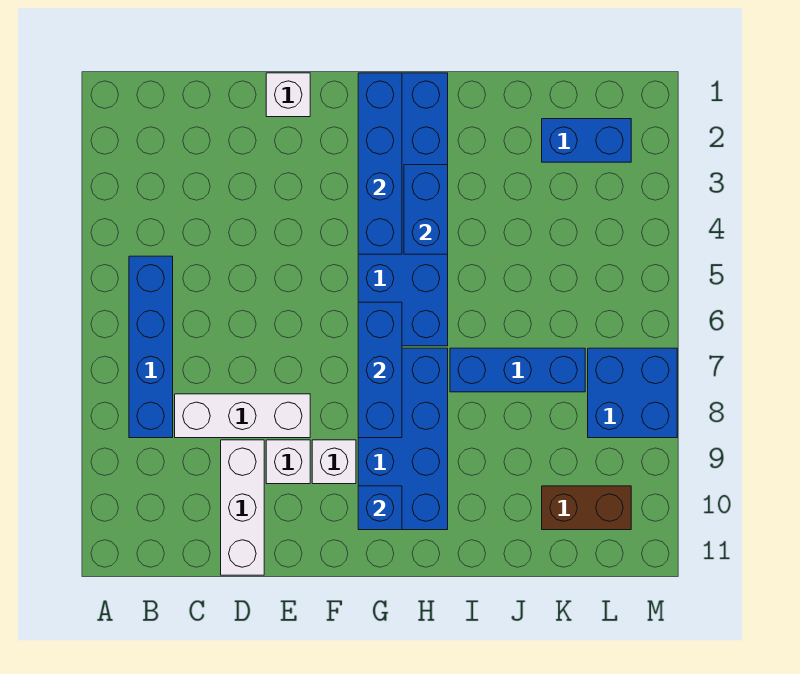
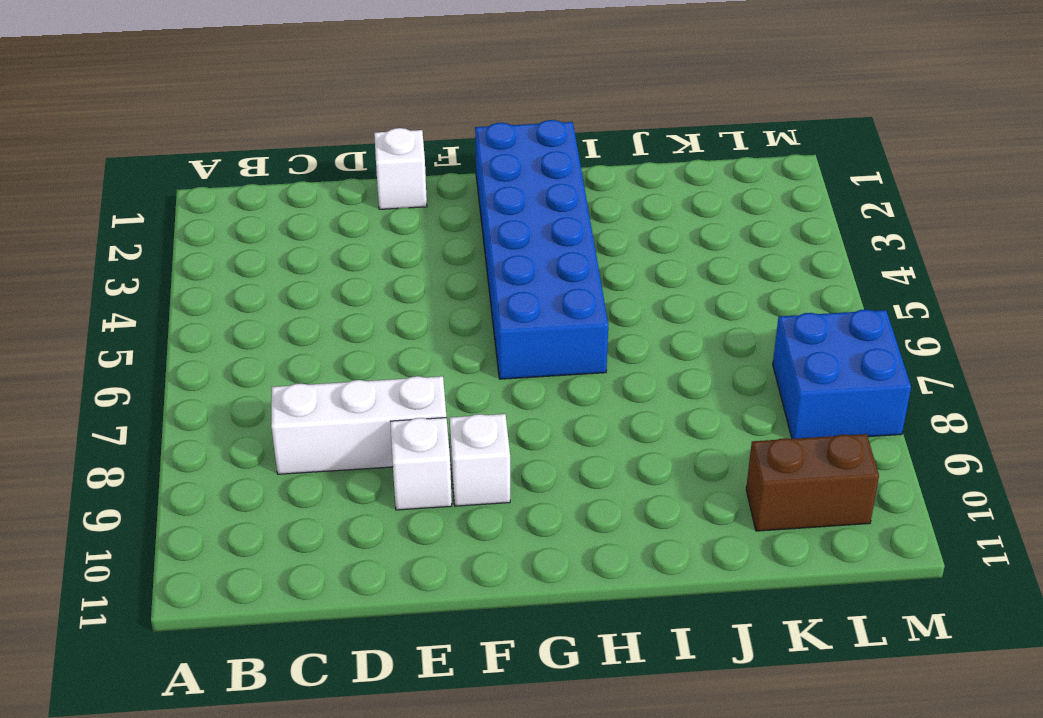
none -> blue brick B5:B8 level 1
none -> white brick D9:D11 level 1
none -> blue brick G7:H10 level 1

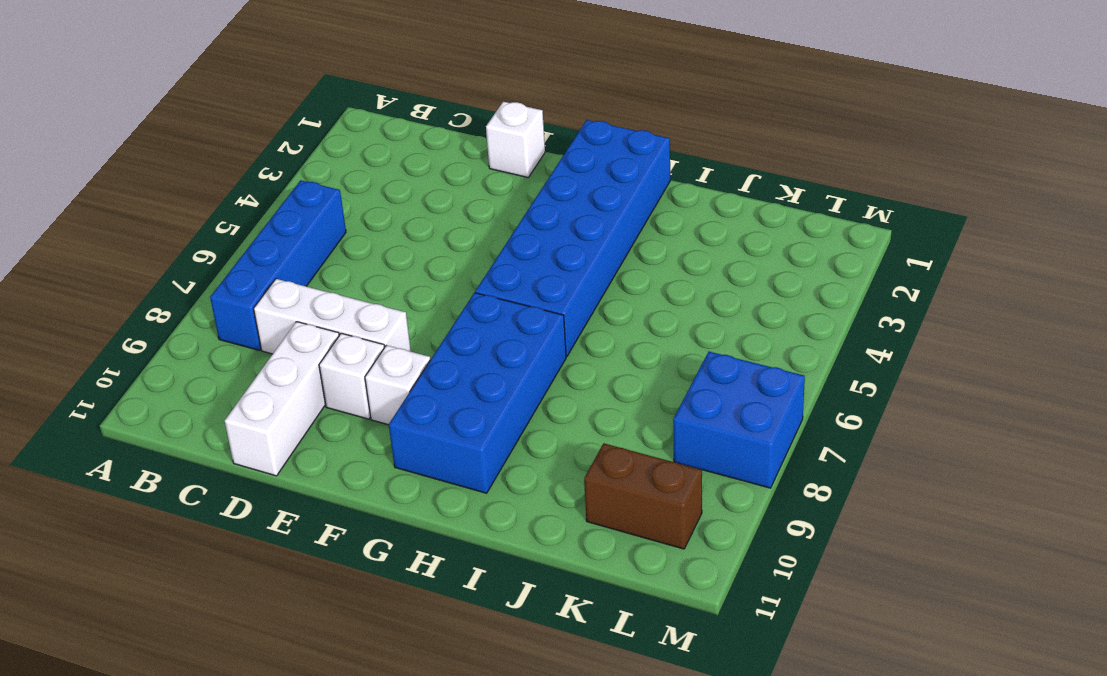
none -> blue brick I7:K7 level 1
none -> blue brick K2:L2 level 1
none -> blue brick G1:G4 level 2

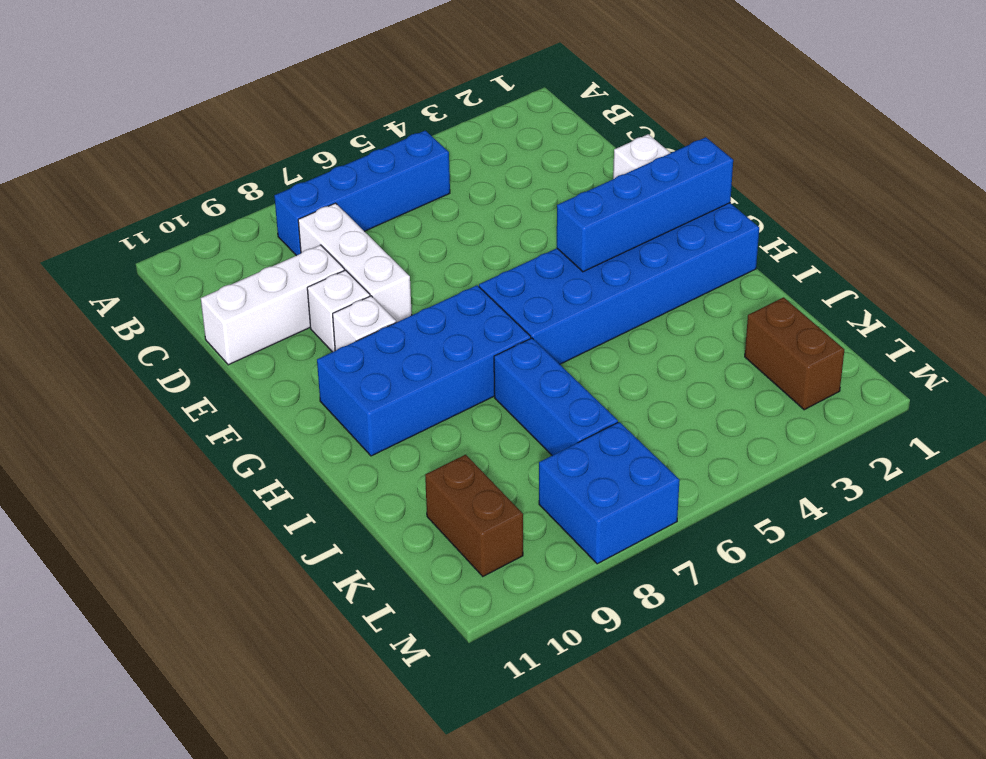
brown brick K2:L2 level 1 -> blue brick K2:L2 level 1
none -> blue brick G6:G8 level 2
none -> blue brick G10 level 2
none -> blue brick H3:H4 level 2

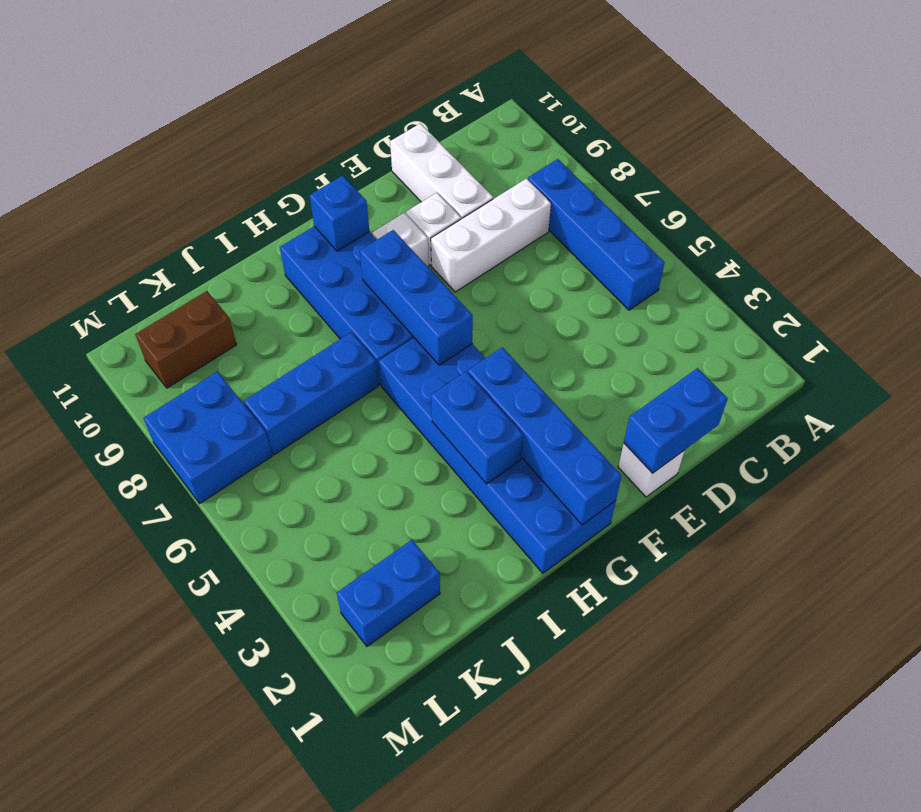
blue brick D1:E1 level 2 -> none

